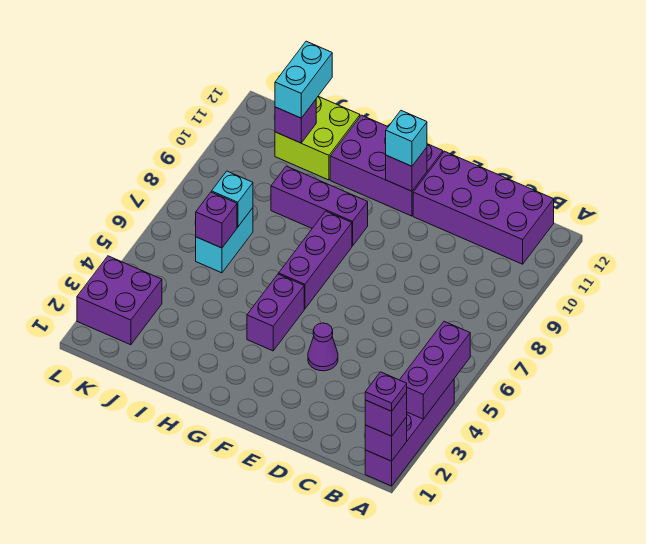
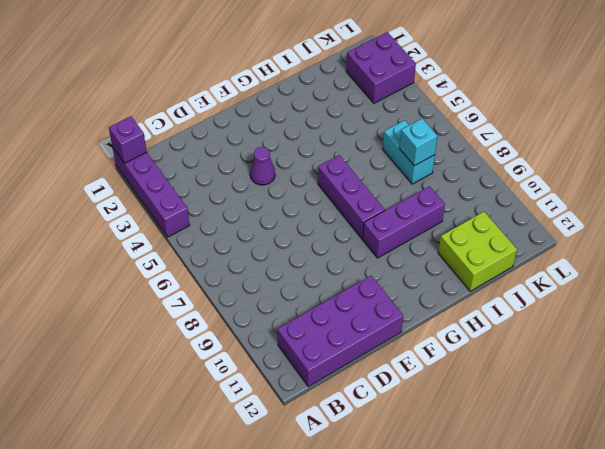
none -> purple brick F11:H12 level 1
none -> purple brick G4:G5 level 1
none -> purple brick A3:A5 level 2

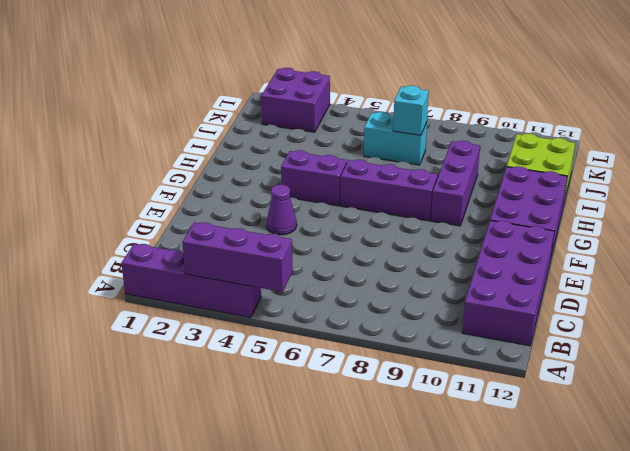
none -> purple brick A1 level 2
none -> purple brick F11 level 2
none -> purple brick J6 level 2

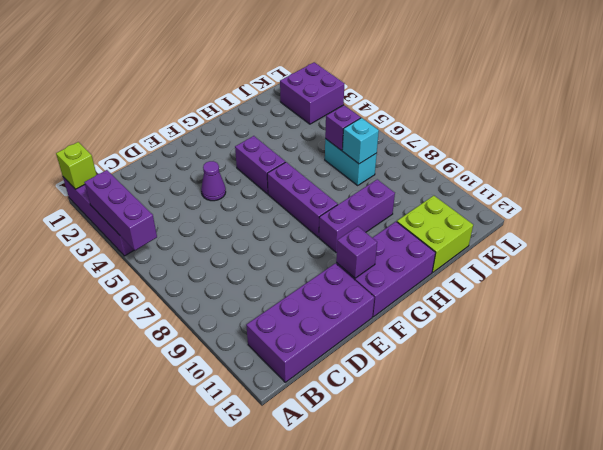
lime brick A1 level 2 -> purple brick A1 level 2
none -> purple brick J11 level 2
none -> purple brick A1 level 3
none -> cyan brick F11 level 3

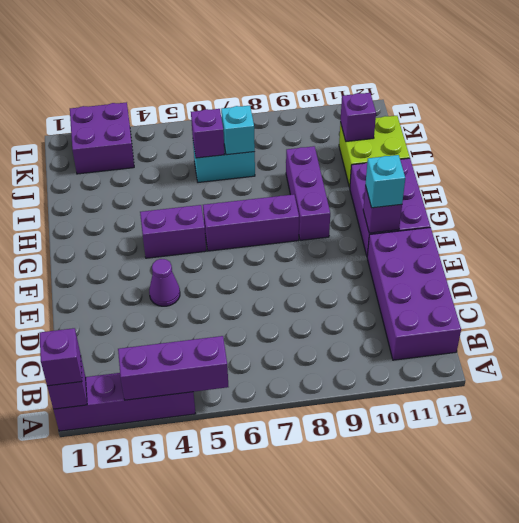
none -> cyan brick J11:J12 level 3
none -> purple plate A1 level 4

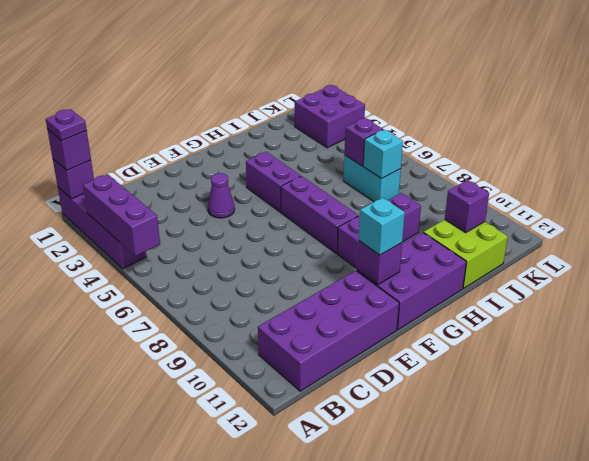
none -> cyan brick J11:J12 level 3

